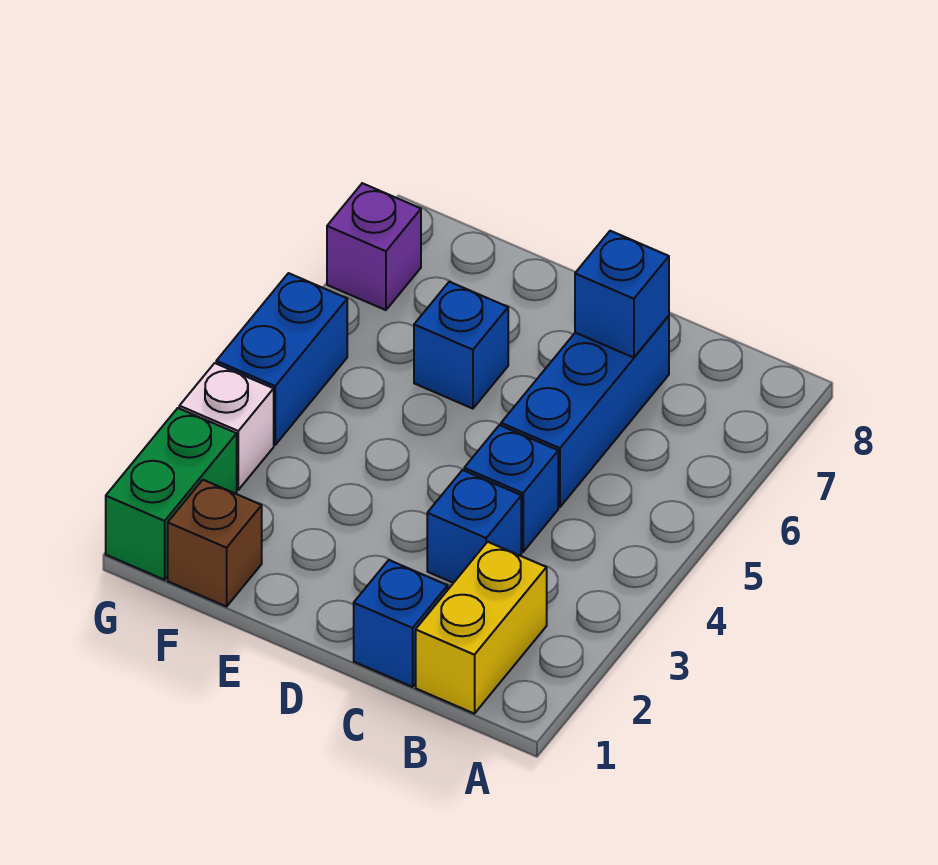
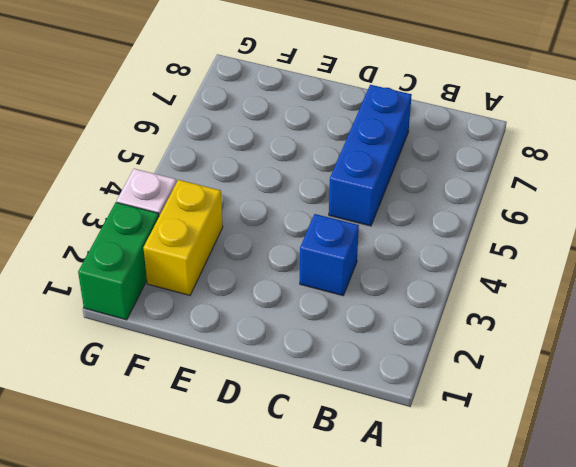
yellow brick F2:F3 level 1 -> yellow brick B1:B2 level 1
none -> blue brick C1 level 1
none -> blue brick C4 level 1
none -> blue brick E6 level 1

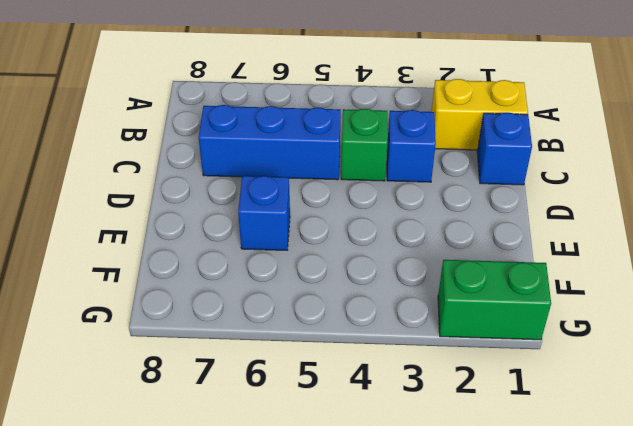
green brick C4 level 1 -> blue brick C4 level 1
none -> brown brick F1 level 1
none -> white brick G3 level 1
none -> blue brick G4:G5 level 1

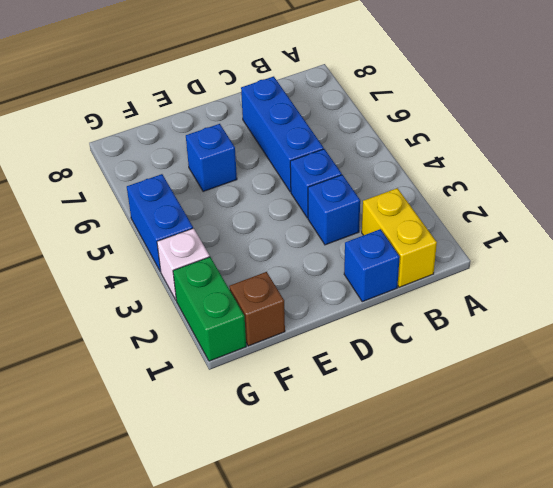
none -> purple brick G7 level 1
none -> blue brick C7 level 2

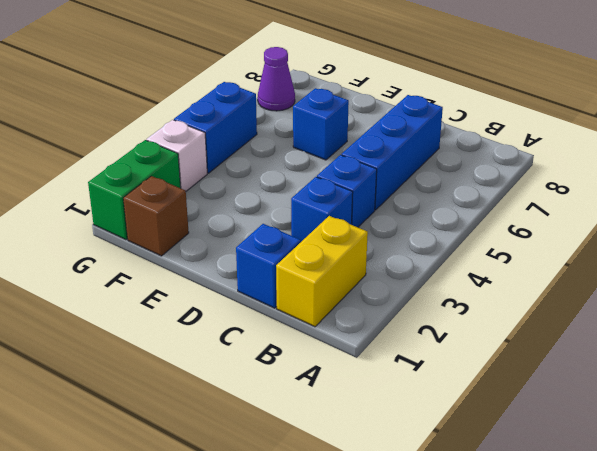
purple cone G7 level 1 -> purple brick G7 level 1
none -> blue brick C7 level 2

